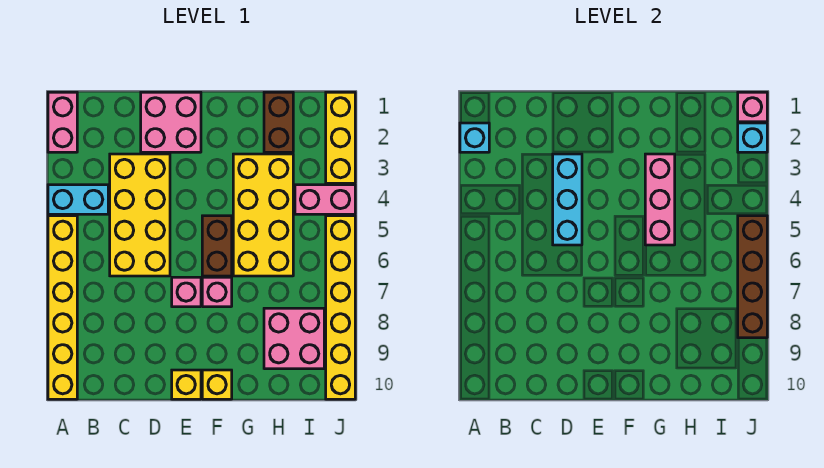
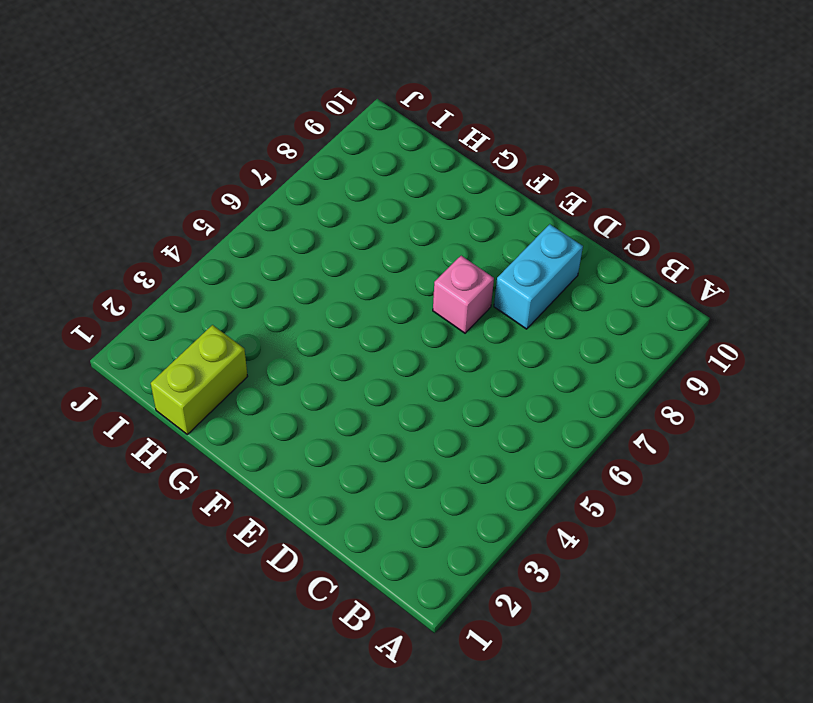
cyan brick D8:D9 level 1 -> cyan brick A4:B4 level 1
lime brick H1:H2 level 1 -> brown brick H1:H2 level 1
none -> pink brick A1:A2 level 1
none -> yellow brick A5:A10 level 1
none -> yellow brick C3:D6 level 1

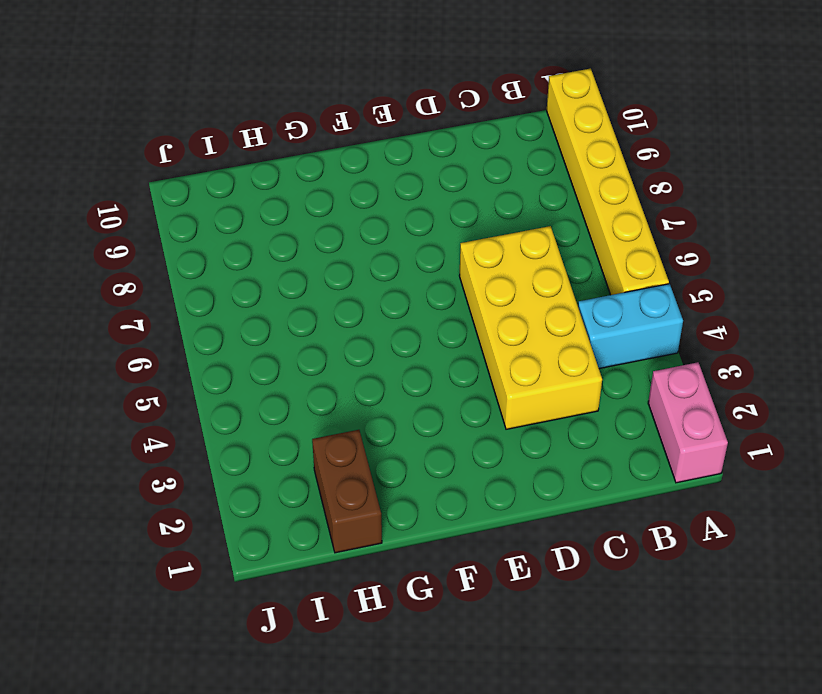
none -> pink brick D1:E2 level 1
none -> pink brick E7 level 1
none -> yellow brick E10 level 1

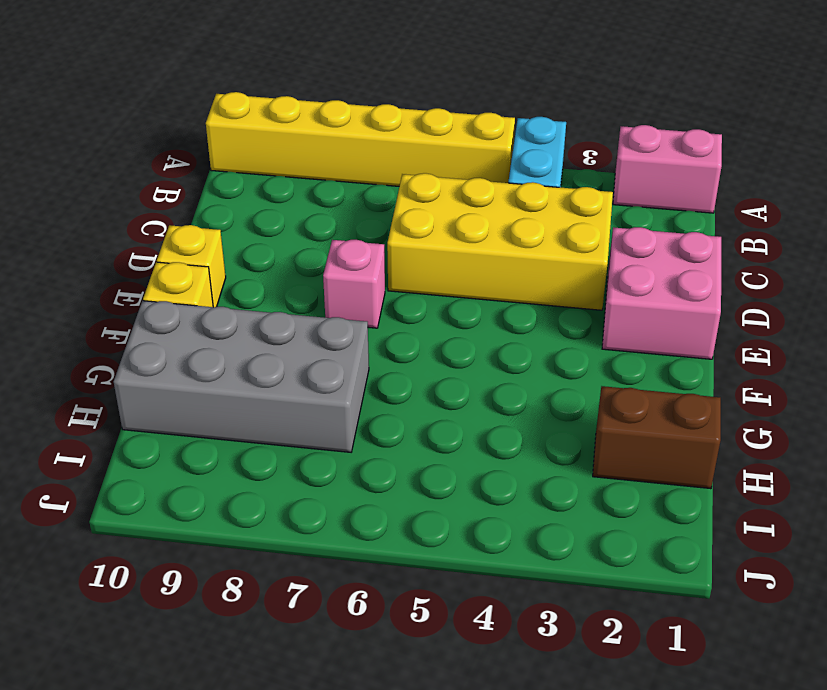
grey brick G7:H10 level 1 -> pink brick H8:I9 level 1
none -> brown brick F5:F6 level 1
none -> pink brick F7 level 1
none -> yellow brick G3:H6 level 1

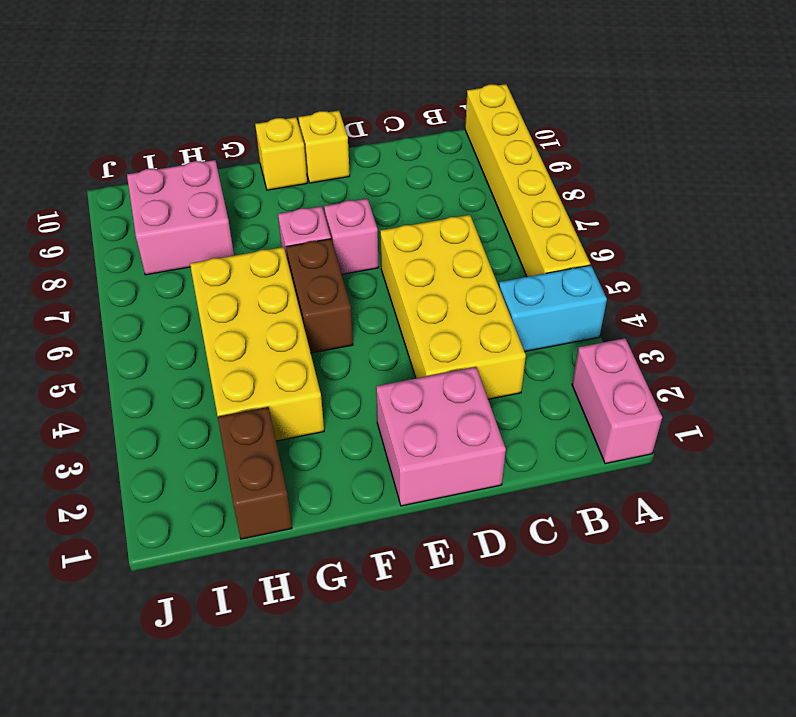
none -> pink brick I4:J4 level 1
none -> yellow brick J1:J3 level 1
none -> yellow brick J5:J10 level 1

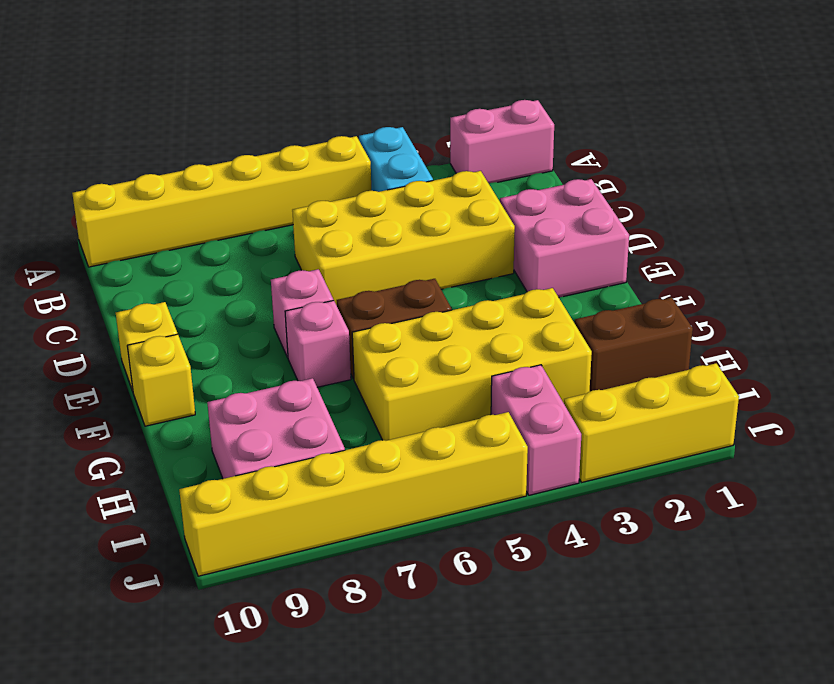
none -> cyan brick A2 level 2
none -> cyan brick D3:D5 level 2
none -> pink brick G3:G5 level 2

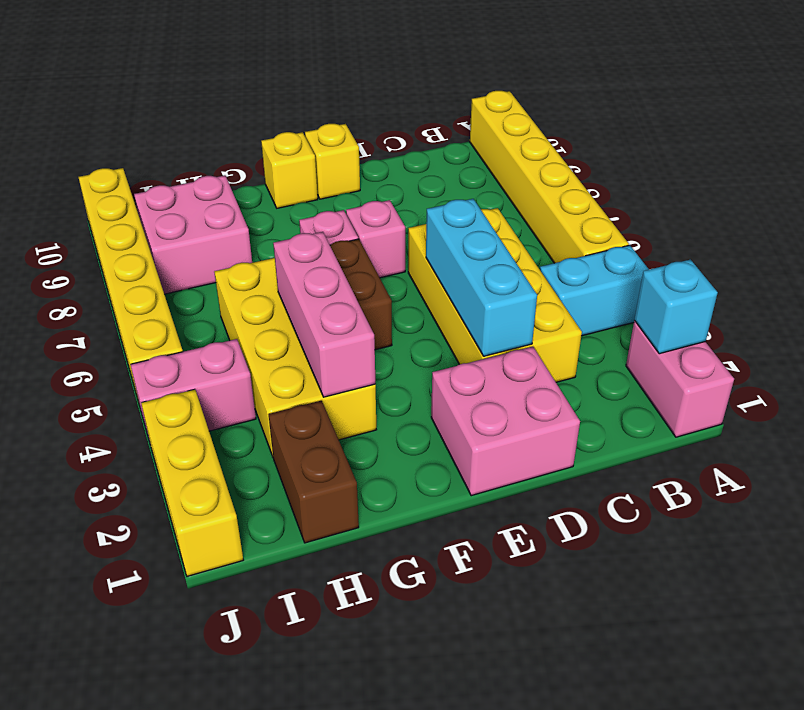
none -> pink brick J1 level 2
none -> cyan brick J2 level 2
none -> brown brick J5:J8 level 2

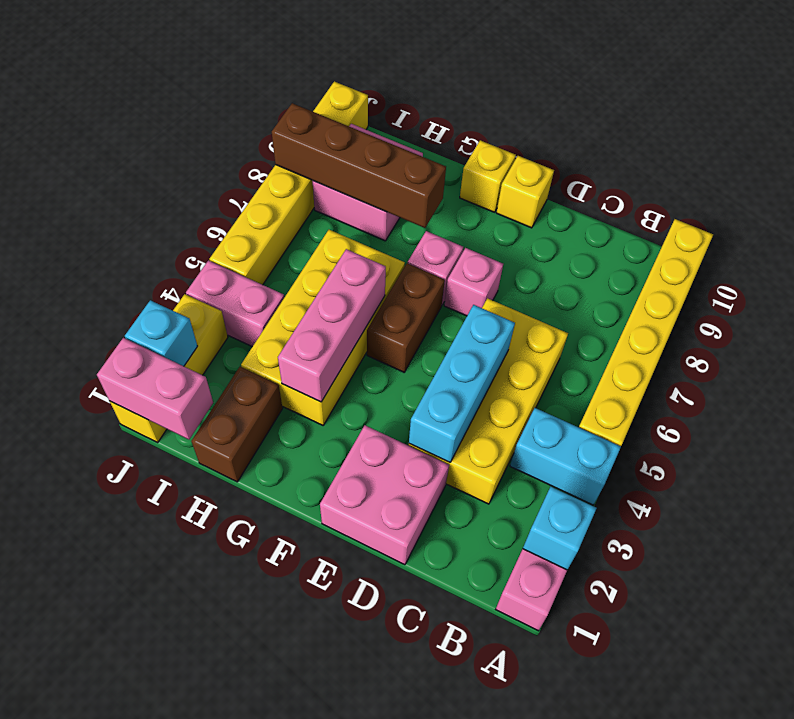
brown brick G8:J8 level 2 -> brown brick J5:J8 level 2
pink brick I1:J1 level 2 -> pink brick J1 level 2

